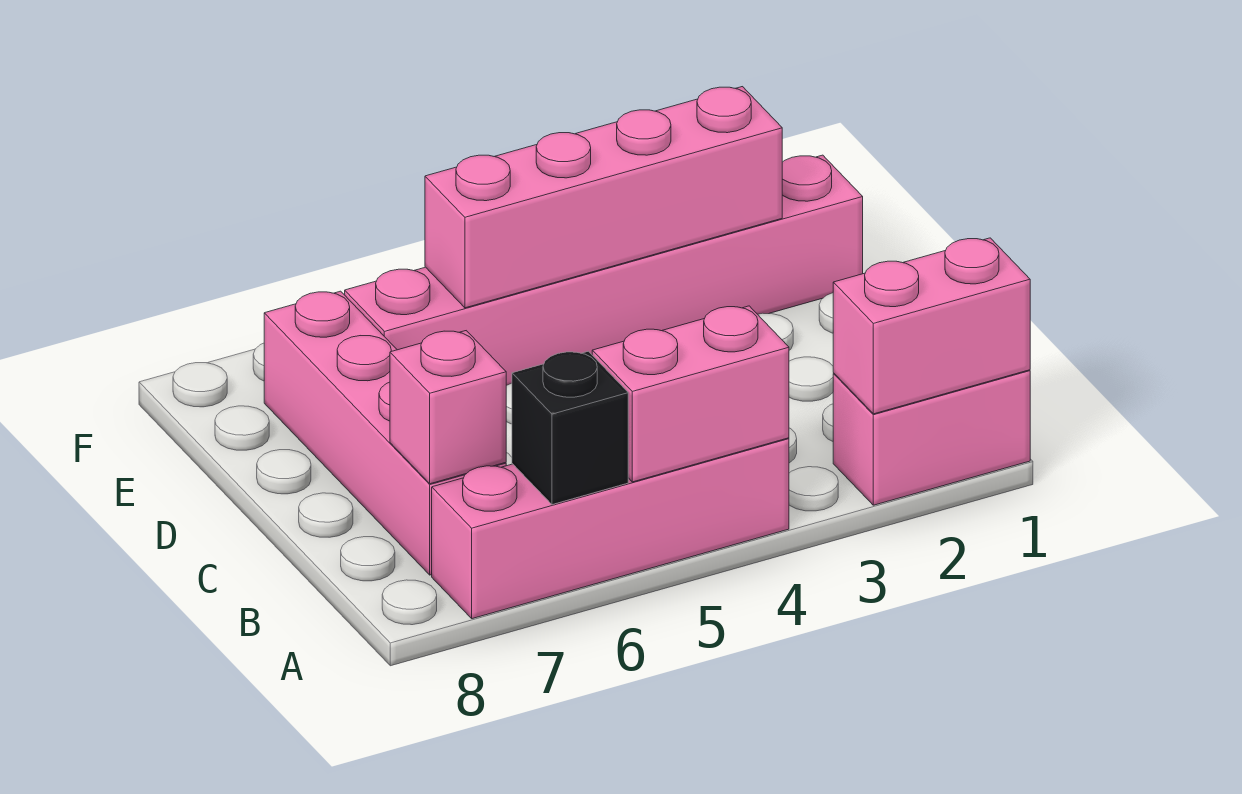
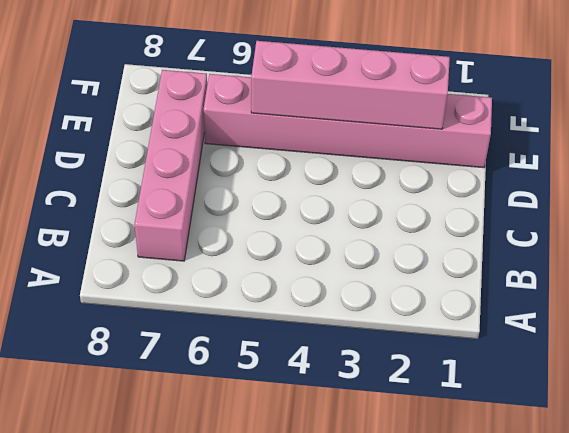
none -> pink brick A1:A2 level 1
none -> pink brick A4:A7 level 1

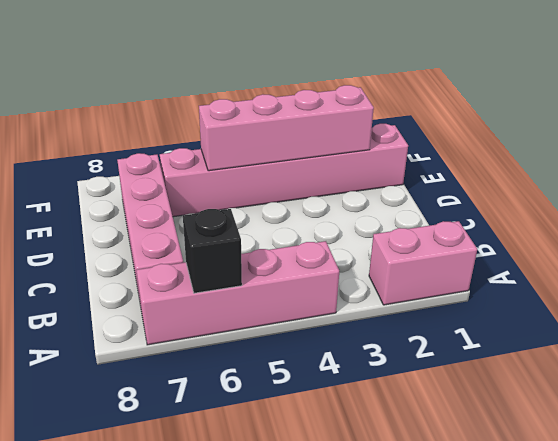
none -> pink brick A1:A2 level 2
none -> pink brick A4:A5 level 2

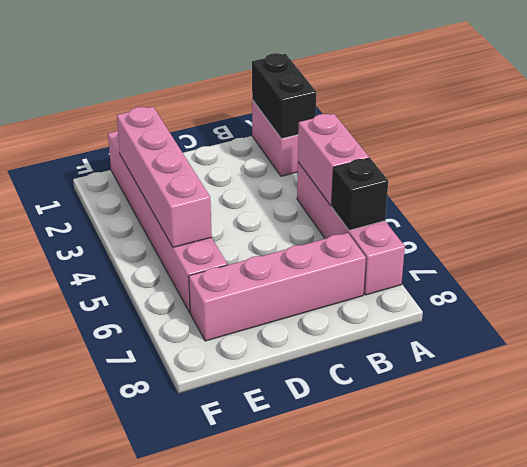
black brick A1:A2 level 2 -> pink brick A1:A2 level 2
none -> pink brick B7 level 2

